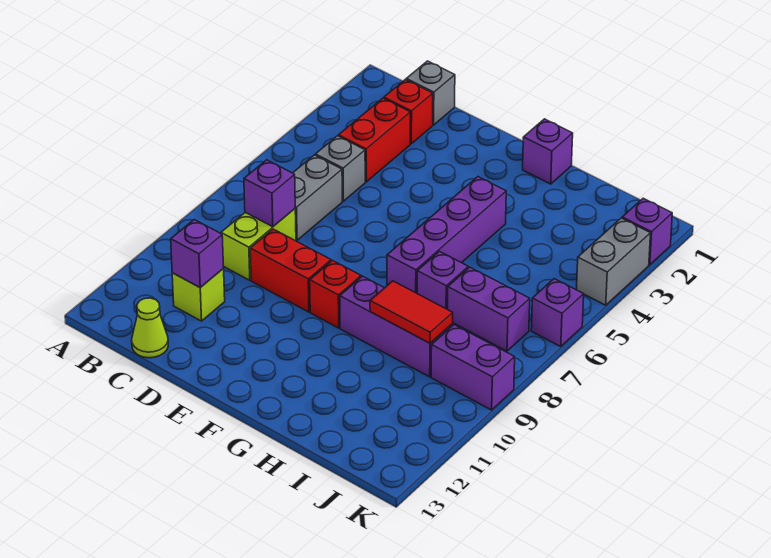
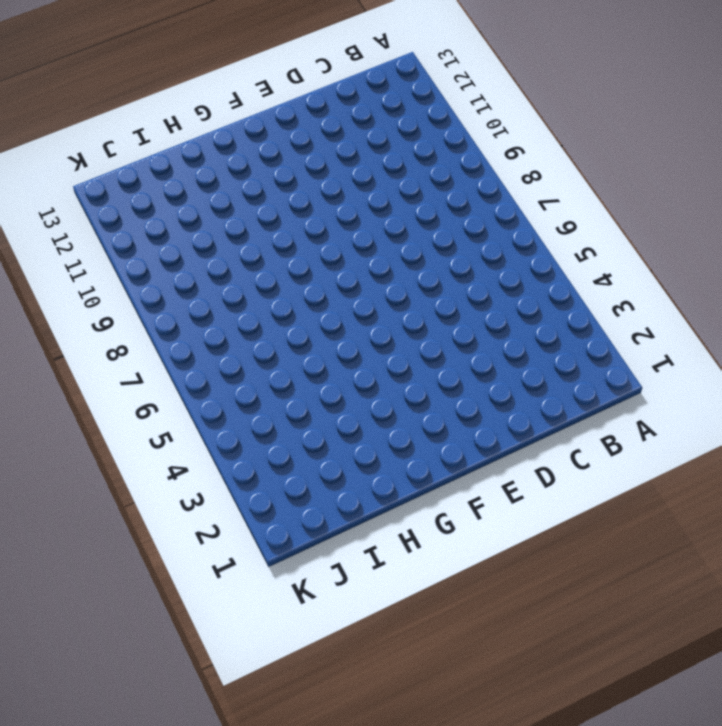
none -> grey brick C1 level 1
none -> red brick C2 level 1
none -> red brick C3:C4 level 1

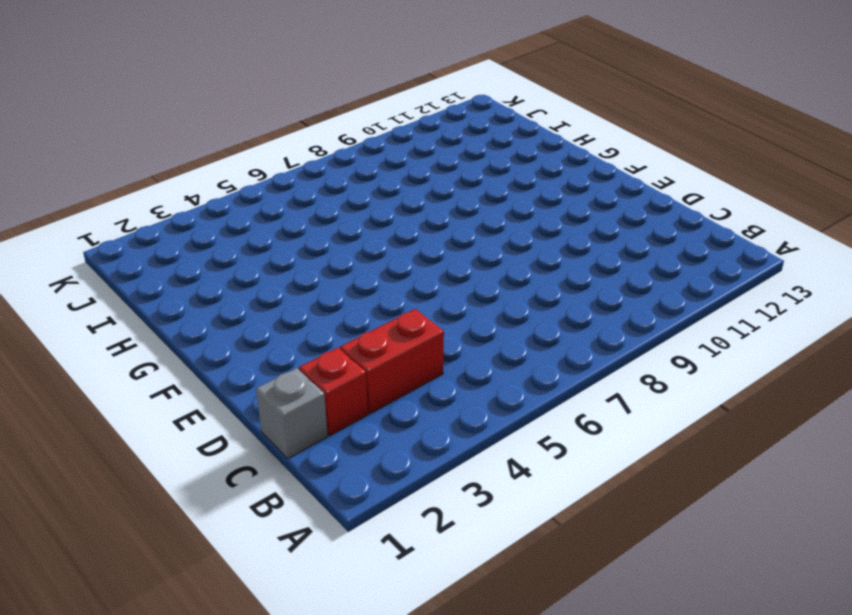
none -> grey brick C5 level 1
none -> grey brick C6:C7 level 1
none -> lime brick C8:C9 level 1

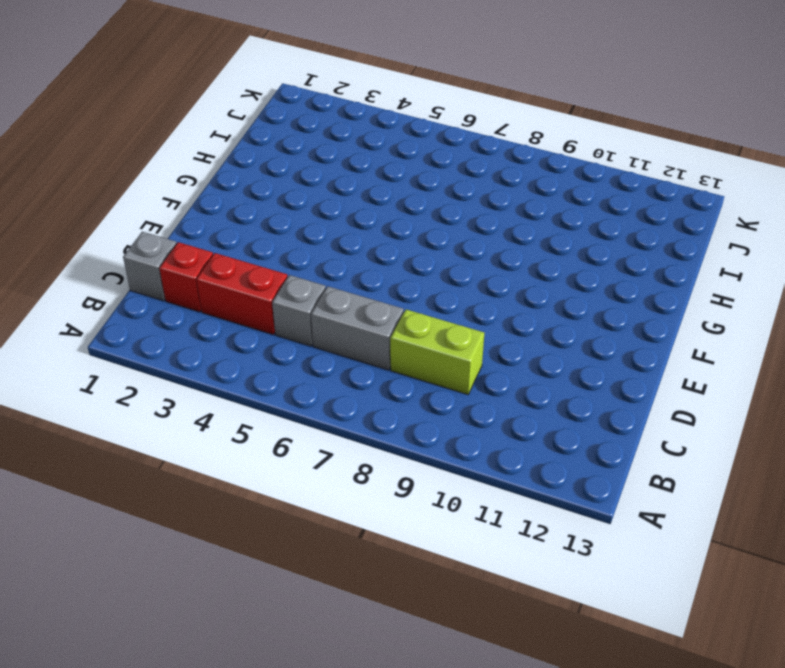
none -> lime brick C11 level 1
none -> lime cone C13 level 1
none -> red brick D9:E9 level 1

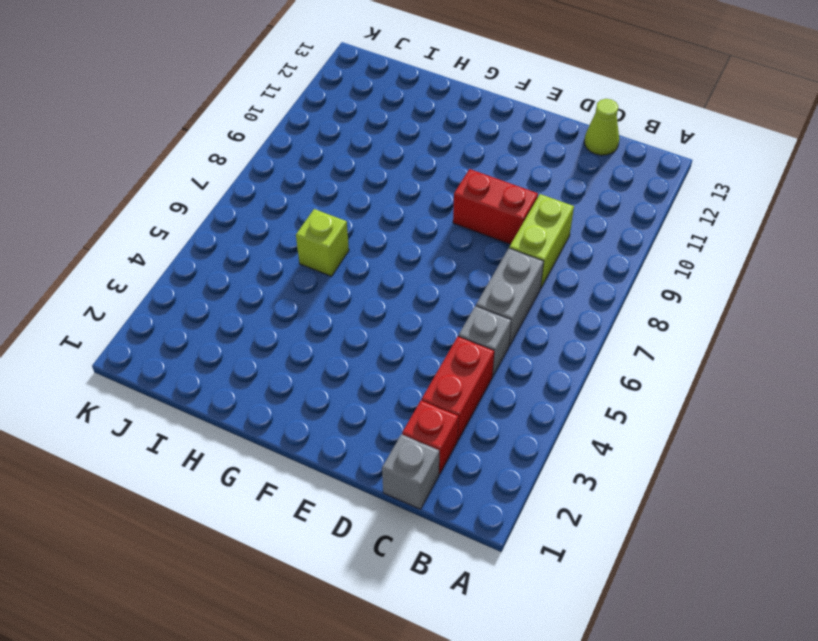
lime brick H6 level 1 -> lime brick C11 level 1
none -> red brick F9 level 1
none -> purple brick G1 level 1
none -> purple brick G4:G7 level 1

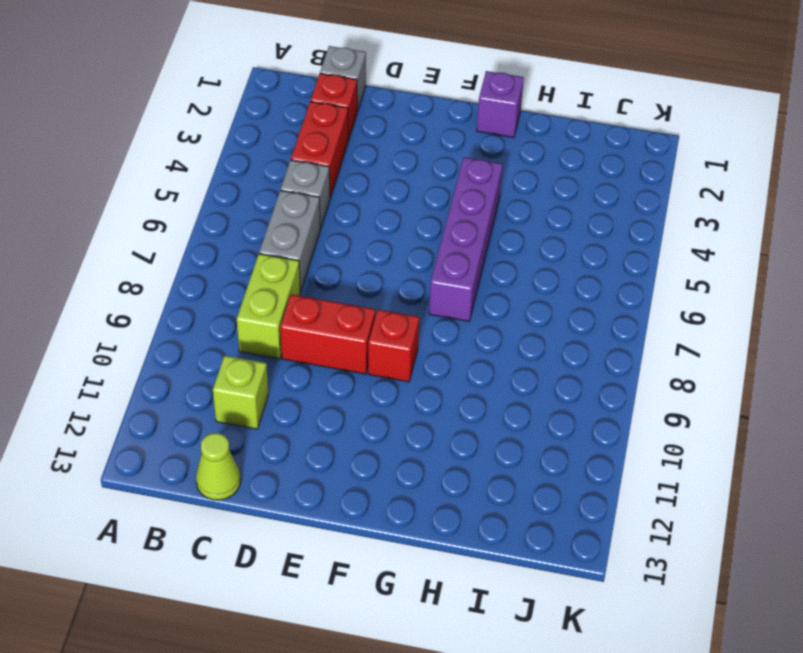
none -> purple brick G9:I9 level 1
none -> purple brick H7 level 1
none -> purple brick I7:J7 level 1

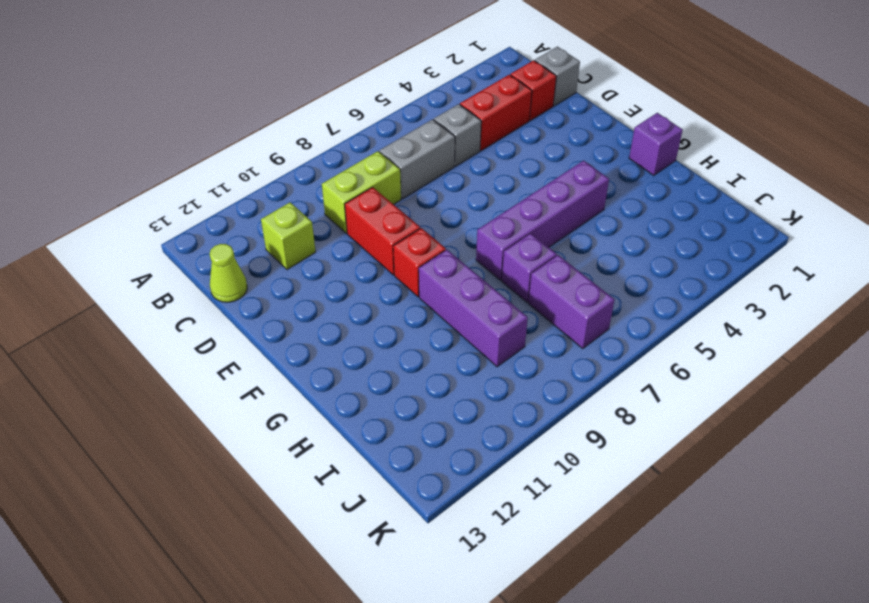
none -> purple brick J9:K9 level 1
none -> purple brick K2 level 1
none -> grey brick K3:K4 level 1

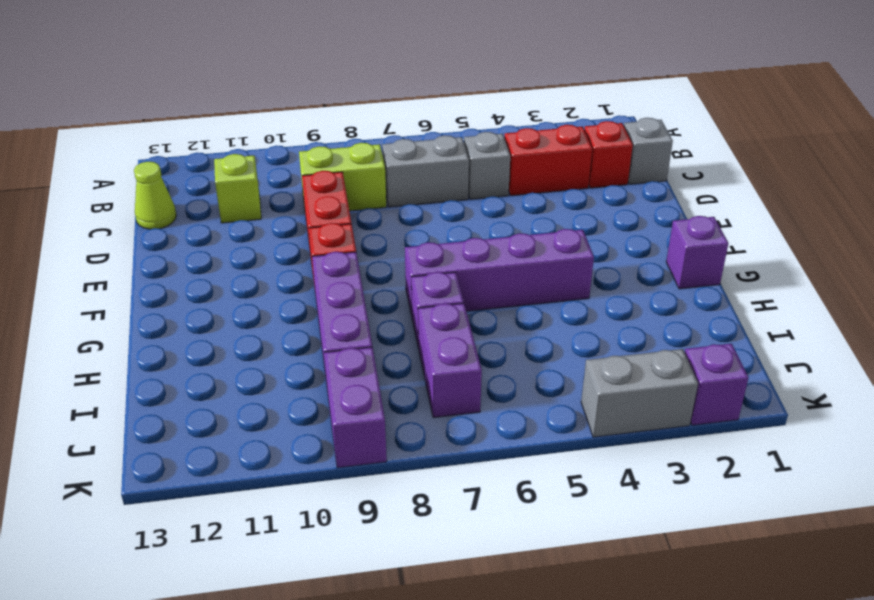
none -> purple brick K6 level 1
none -> purple brick C8 level 2
none -> purple brick C11 level 2

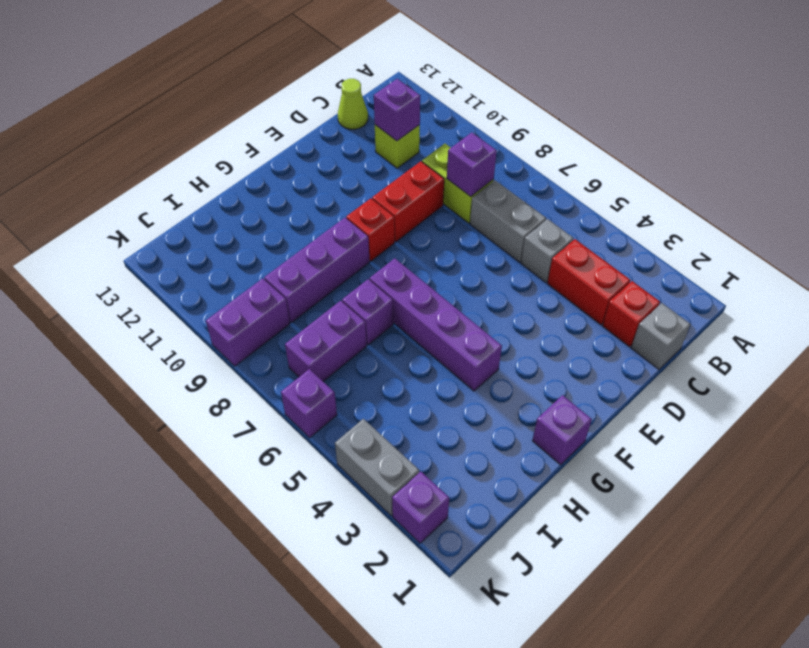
none -> red tile H9:I9 level 2

